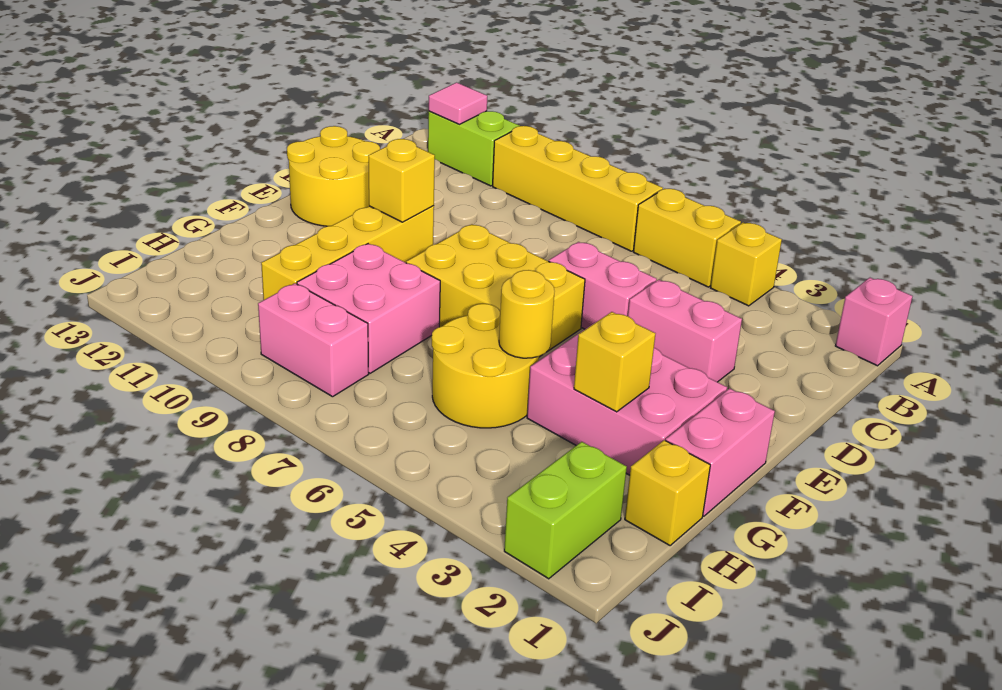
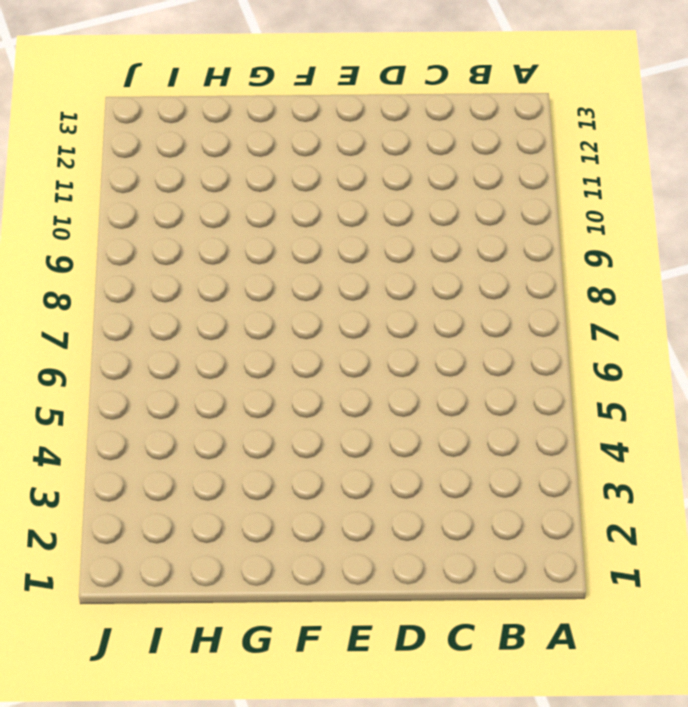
none -> pink brick A1 level 1
none -> yellow brick A4 level 1
none -> yellow brick A5:A6 level 1

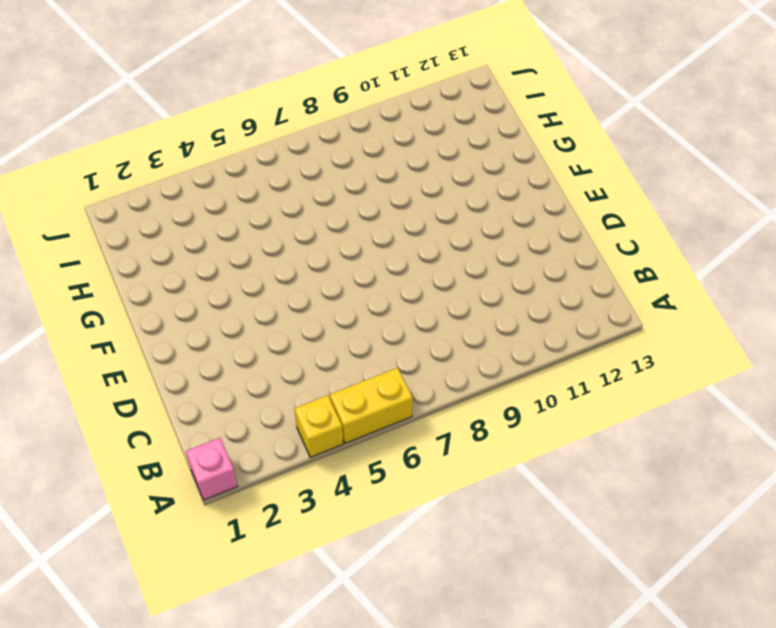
none -> yellow brick A7:A10 level 1
none -> lime brick A11:A12 level 1
none -> pink brick D3:D4 level 1

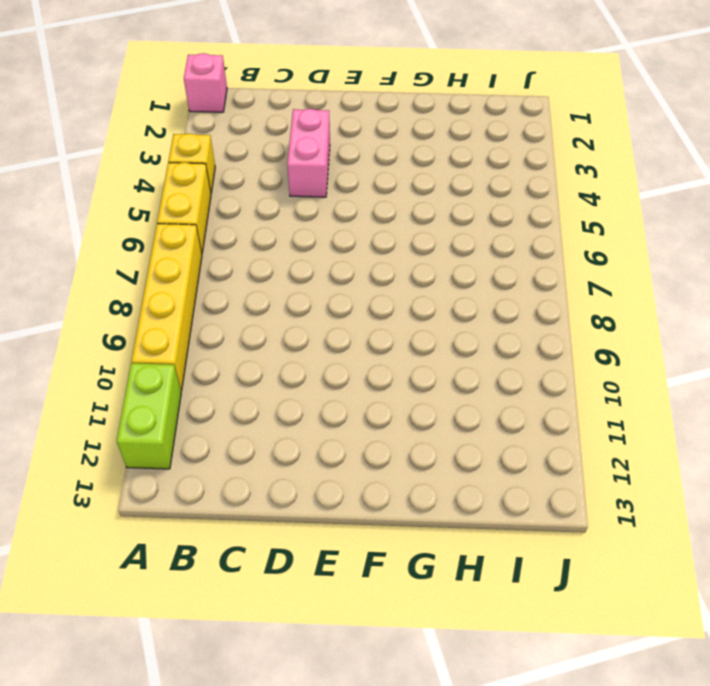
none -> pink brick D5:D6 level 1
none -> yellow round brick D12:E13 level 1
none -> yellow brick E6:F8 level 1

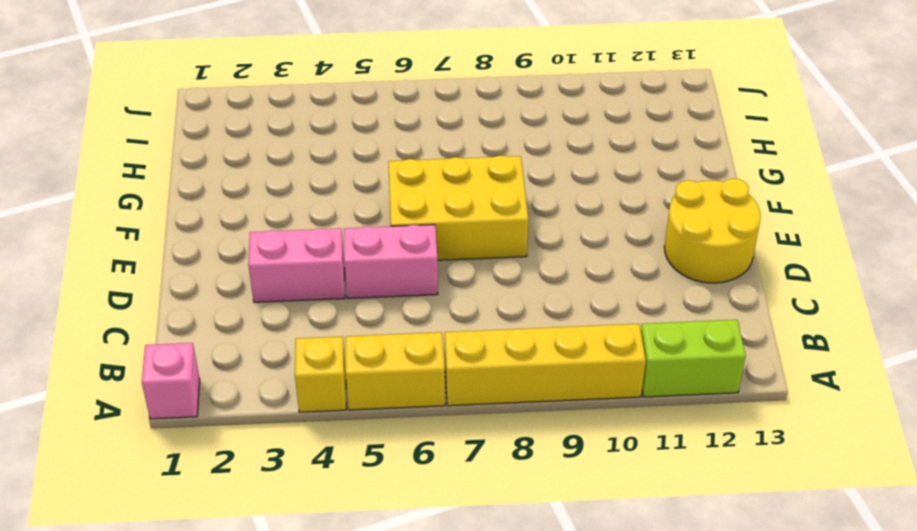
none -> yellow brick E10:H10 level 1
none -> pink brick F1:G1 level 1
none -> pink brick F2:G4 level 1

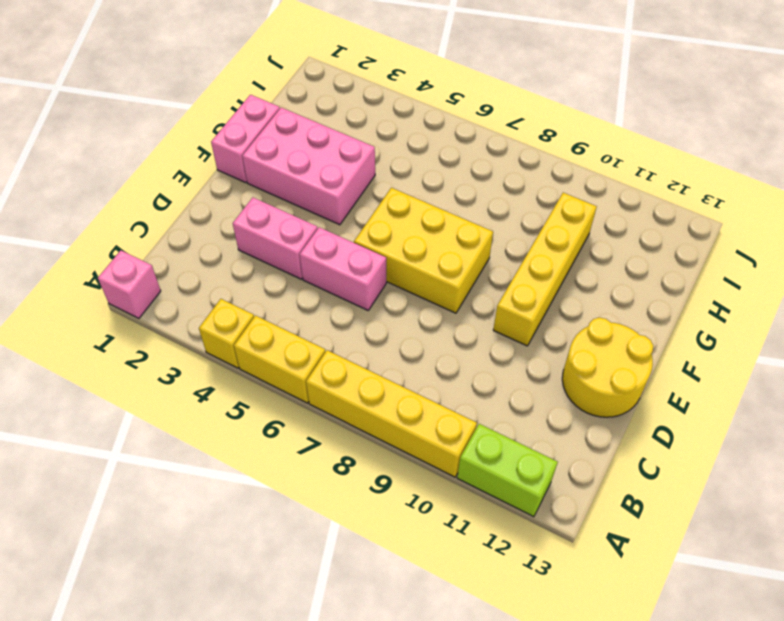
none -> yellow round brick G5:H6 level 1
none -> pink brick G8:H9 level 1
none -> yellow brick H1 level 1

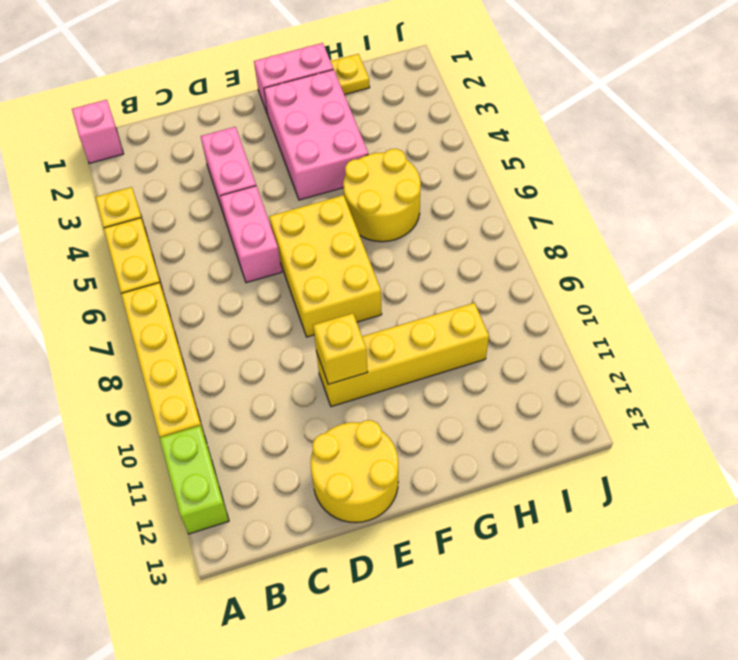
yellow plate H1 level 1 -> yellow brick H1 level 1
none -> pink brick G8:H9 level 1
none -> lime brick I2:J2 level 1
none -> pink brick I8:I9 level 1

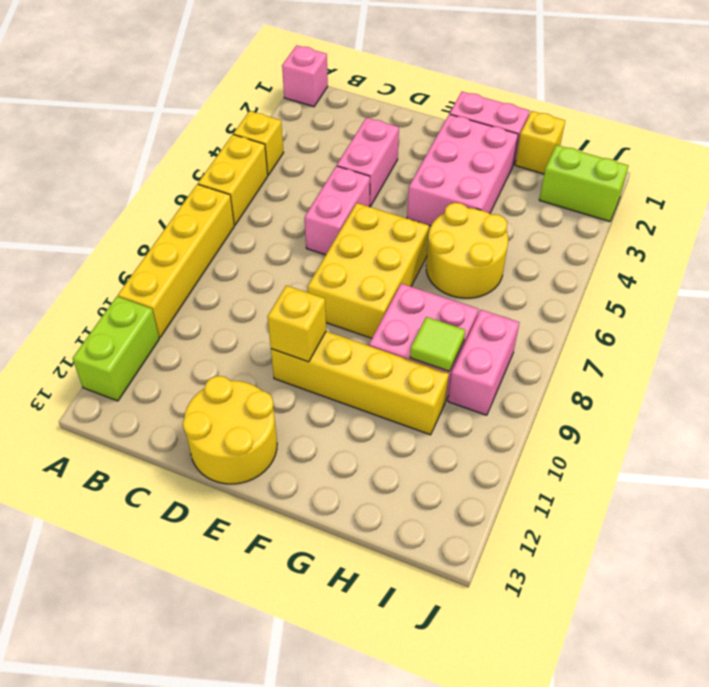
lime tile H9 level 2 -> none
none -> pink tile A12 level 2
none -> yellow brick G3 level 2
none -> yellow round brick G5 level 2

